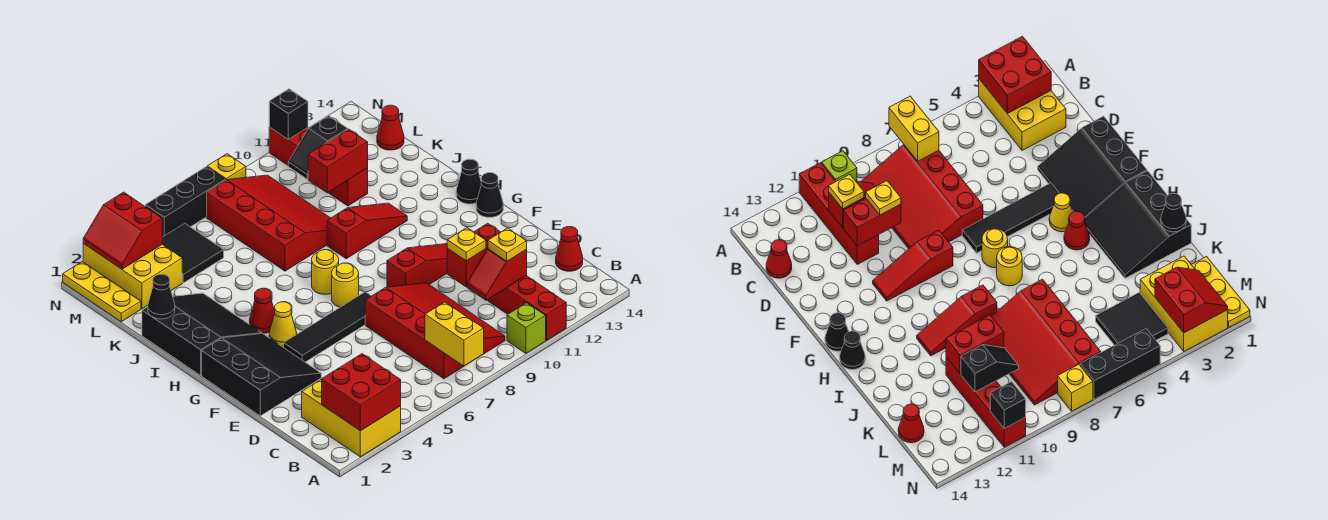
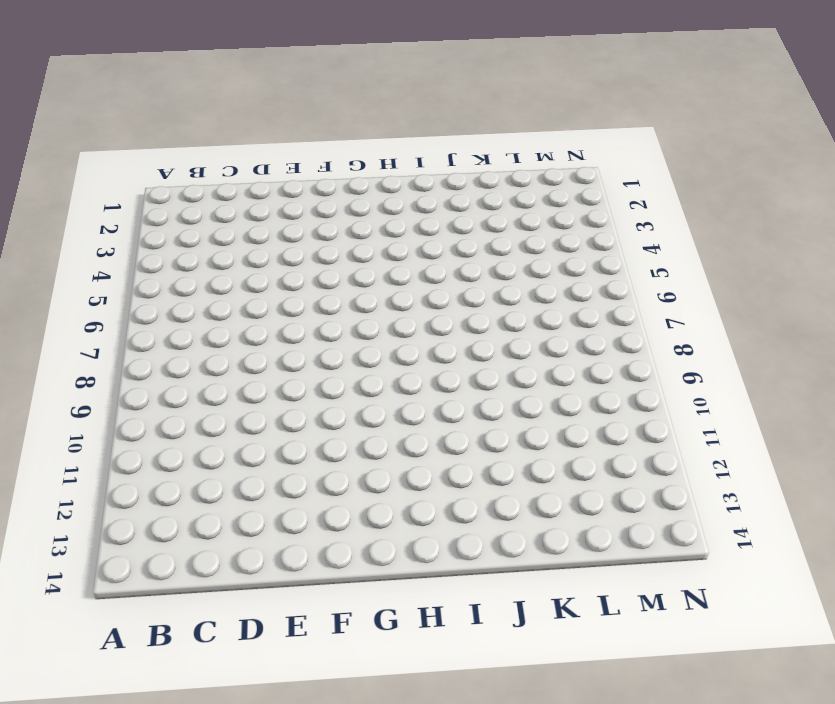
none -> yellow brick A2:C3 level 1
none -> lime brick A10 level 1
none -> red brick A11:D11 level 1
none -> red slope B7:E9 level 1 top 7

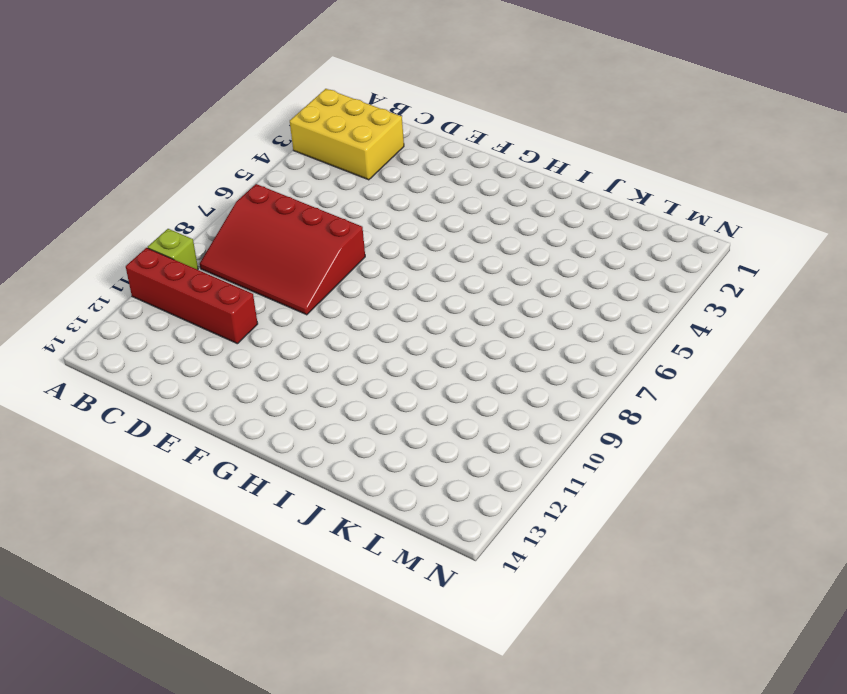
none -> red cone C14 level 1
none -> black slope E1:G3 level 1 top 1
none -> black tile F4:F7 level 1
none -> red slope F9:F11 level 1 top 9

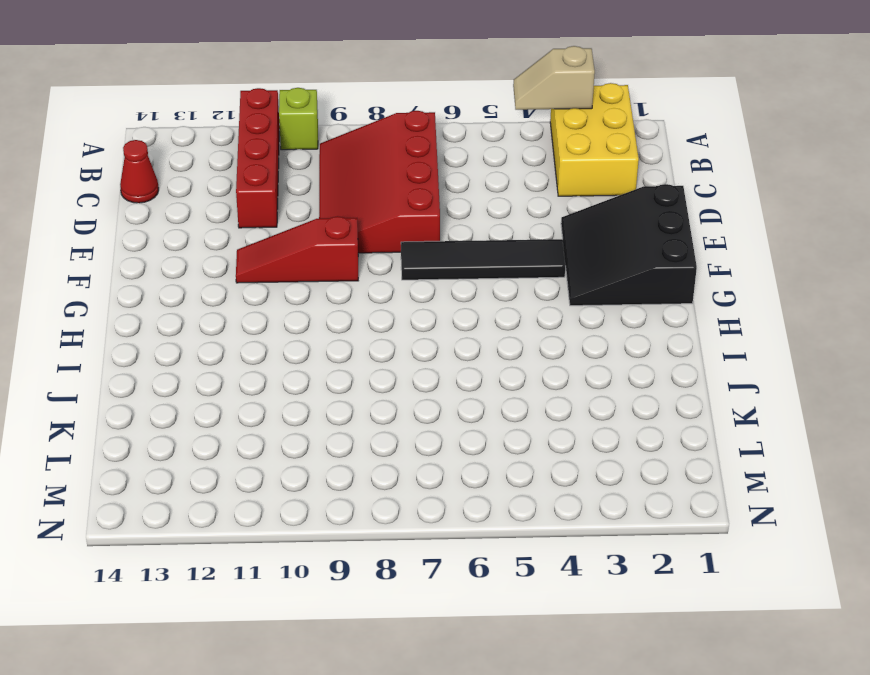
tan slope A3:A4 level 2 top 3 -> red brick A2:B3 level 2
none -> yellow cone G4 level 1
none -> yellow round brick G7 level 1
none -> black cone G14 level 1
none -> black slope H1:J3 level 1 top 1

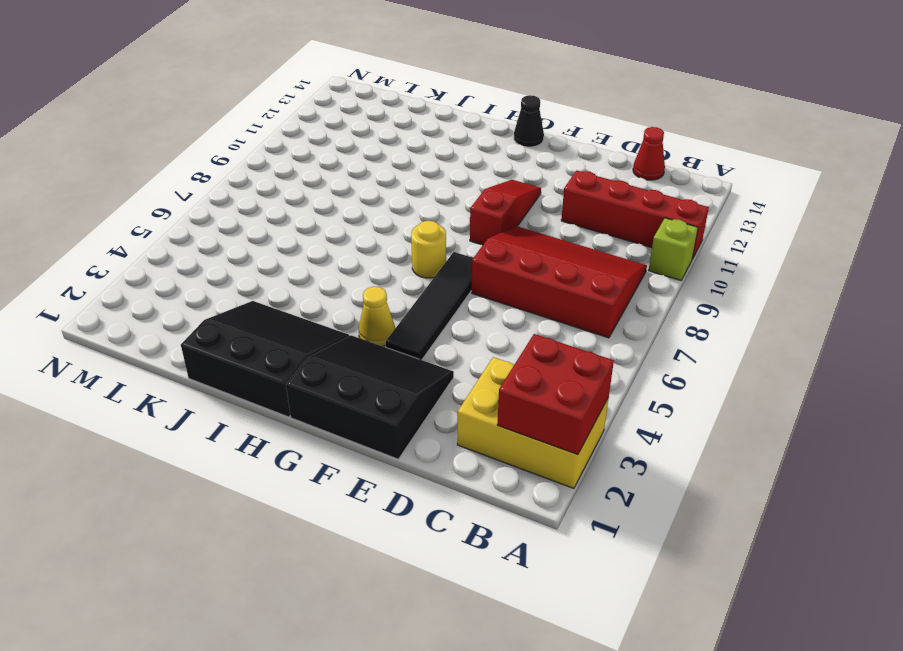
none -> red cone H4 level 1
none -> yellow round brick H7 level 1
none -> black cone H14 level 1
none -> red slope I9:I11 level 1 top 9

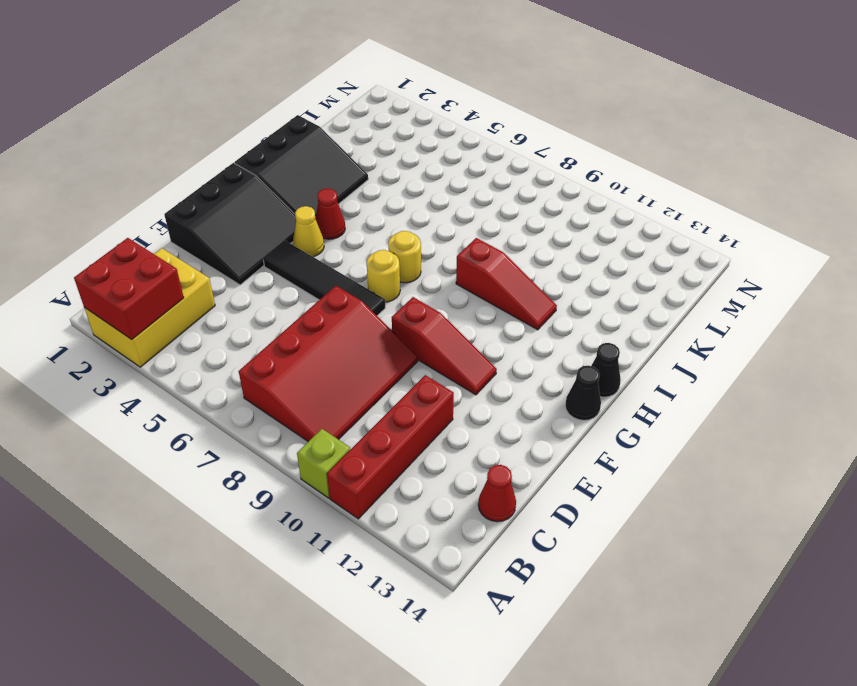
none -> red slope J7:M9 level 1 top 7
none -> red brick K11:N11 level 1
none -> yellow plate L1:N1 level 1
none -> yellow brick L2:N3 level 1

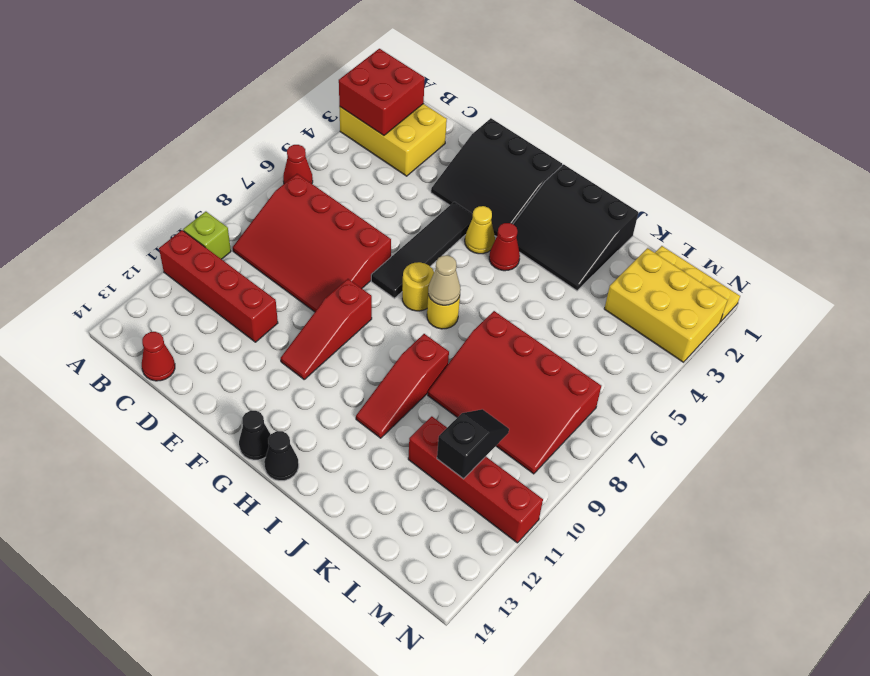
red cone A6 level 1 -> red cone L14 level 1
tan cone H7 level 2 -> none
none -> black tile L4:M5 level 1
none -> black brick N5:N7 level 1
none -> yellow brick N8 level 1
none -> yellow brick A7:B7 level 2

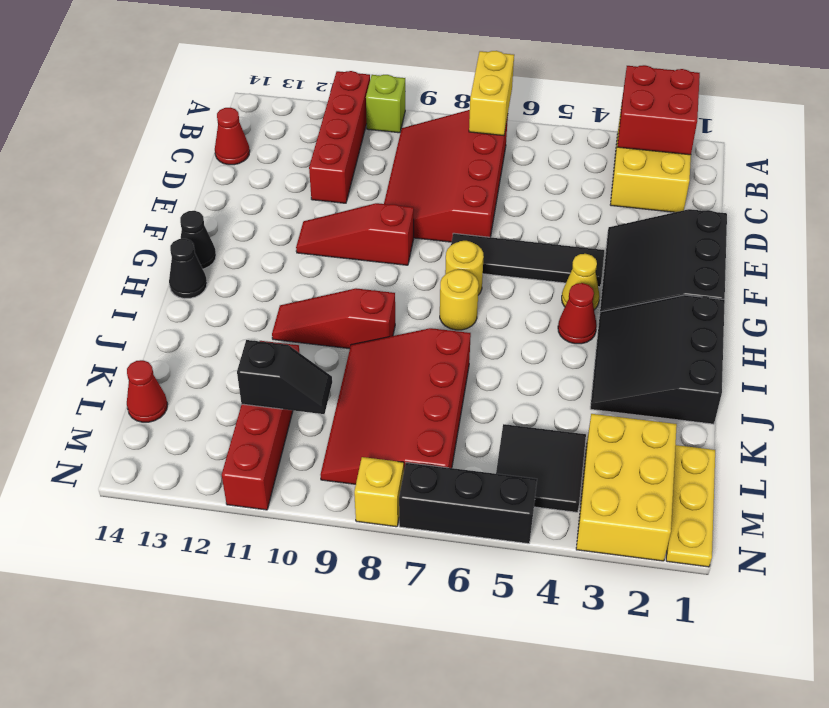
none -> red slope C10:C11 level 2 top 11
none -> red brick D10:D11 level 2
none -> black cone J1 level 2
none -> red brick K10:K11 level 2

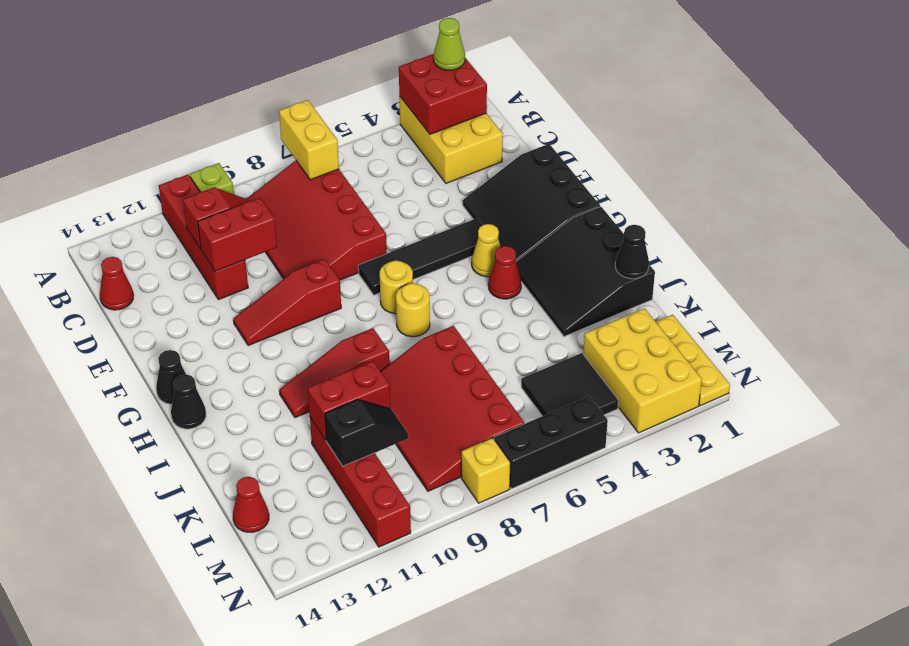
lime cone A2 level 3 -> none
none -> red slope M2:N3 level 2 top 3
none -> black brick N11 level 2
none -> yellow plate C11 level 3
none -> yellow plate D10 level 3

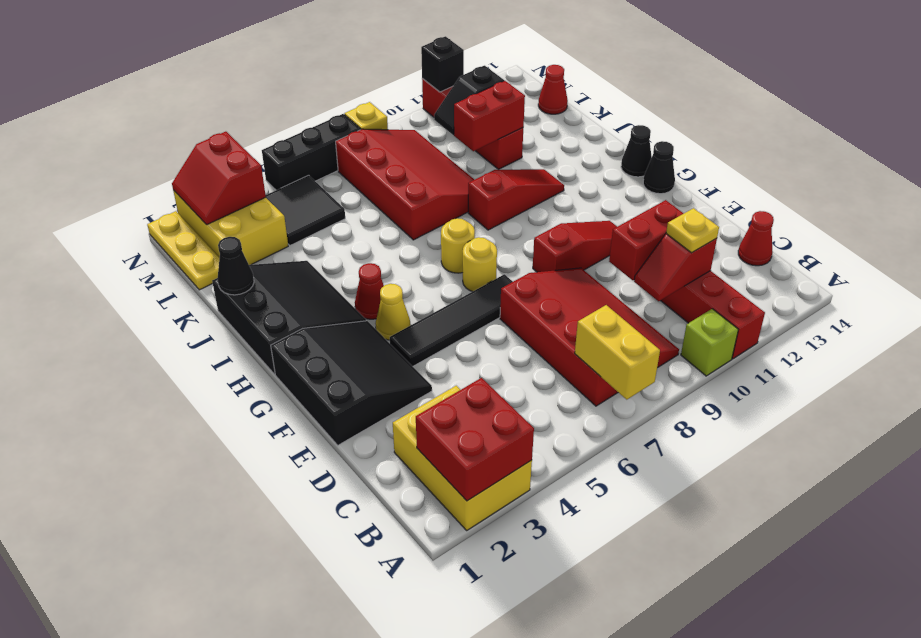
none -> yellow plate D10 level 3

